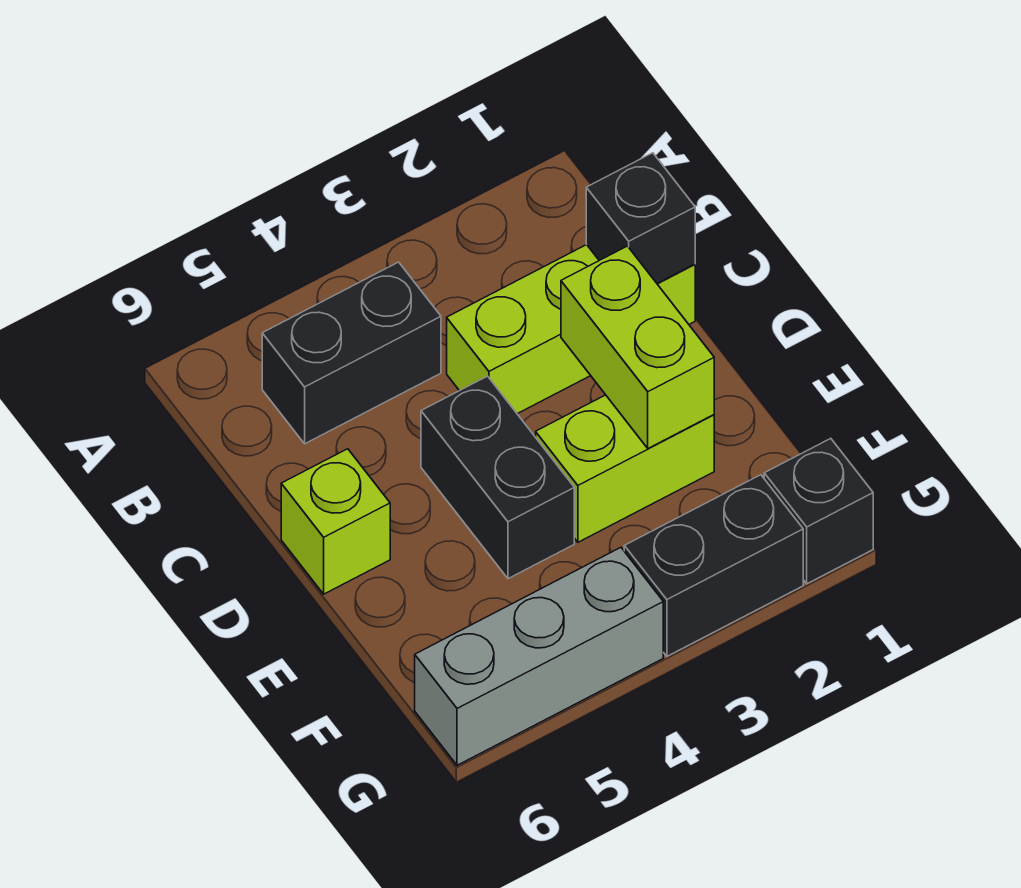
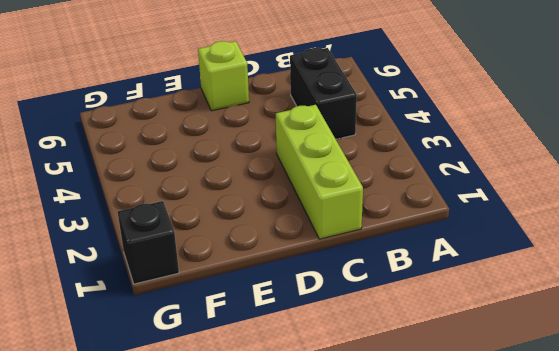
none -> black brick D4:E4 level 1
none -> lime brick E2:E3 level 1

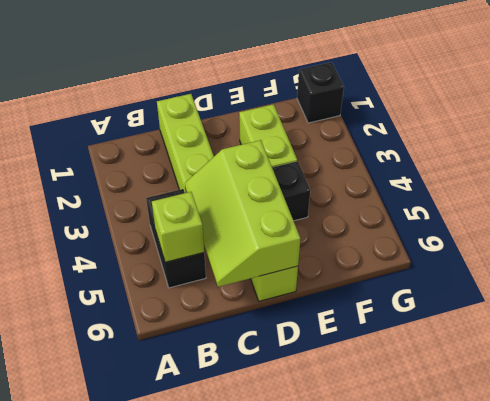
lime brick B5 level 2 -> none
lime slope C4:D6 level 2 top D -> none
none -> black brick G2:G3 level 1
none -> grey brick G4:G6 level 1

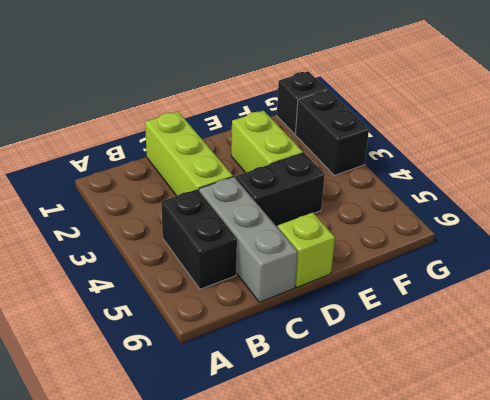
grey brick C4:C6 level 1 -> grey brick G4:G6 level 1
none -> black brick C1 level 2
none -> lime brick D2:E2 level 2

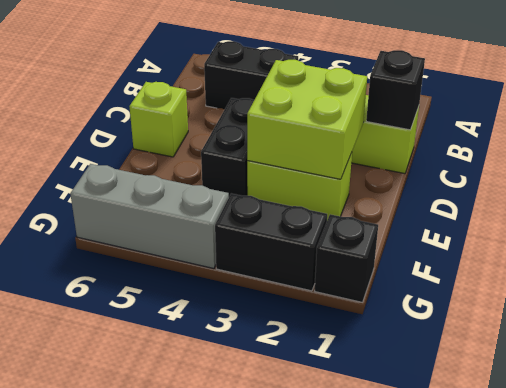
lime brick D2:E3 level 2 -> lime brick D2:E2 level 2

